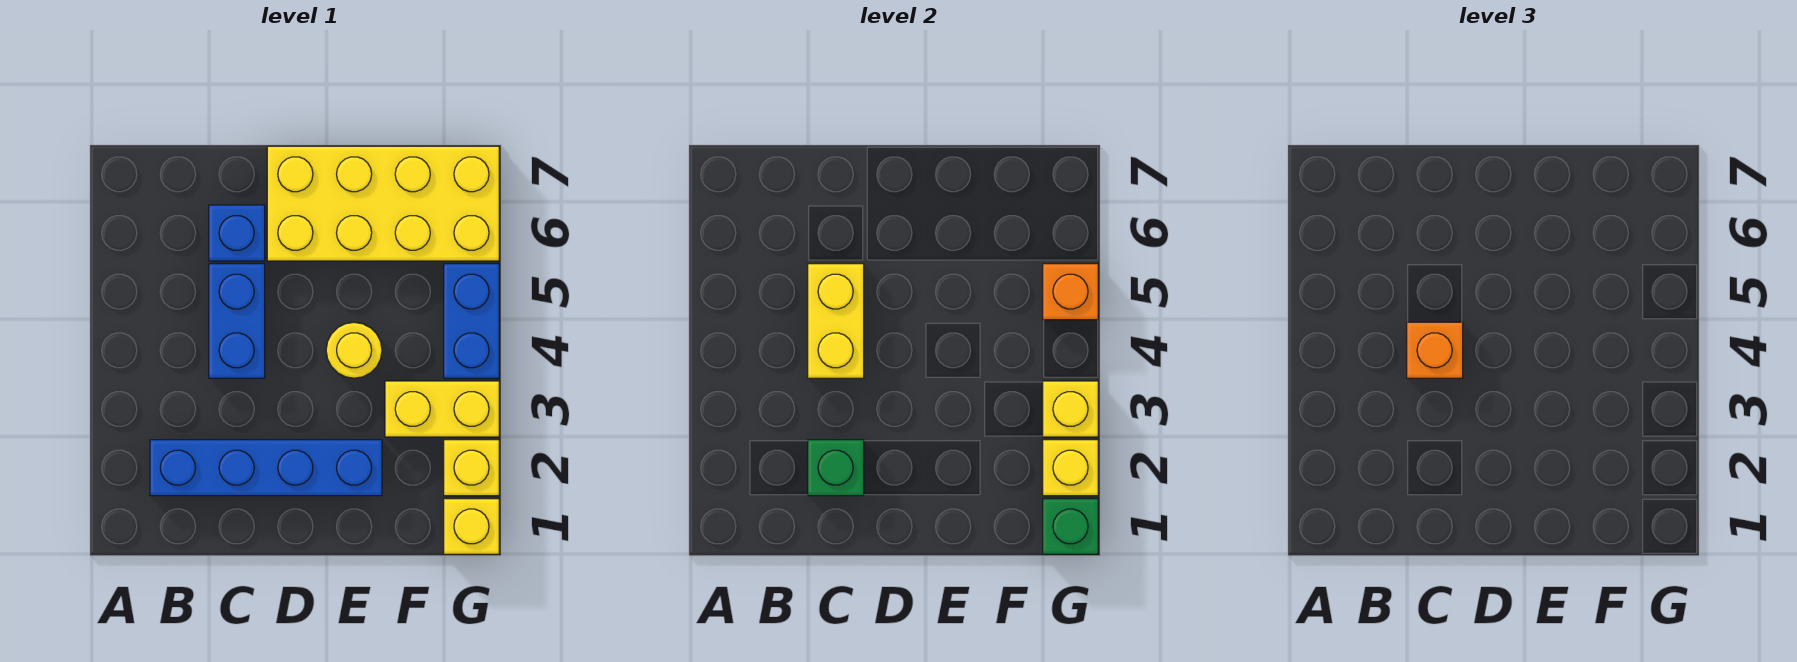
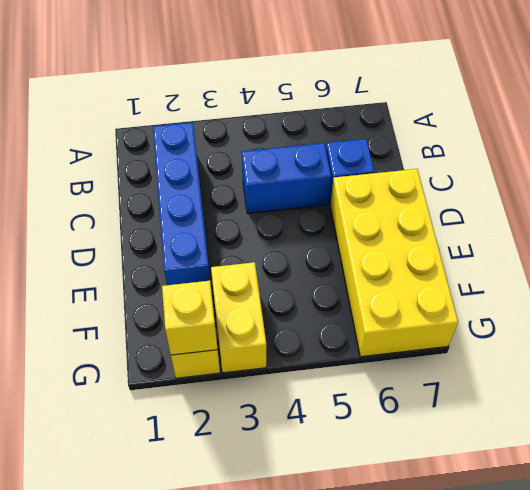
none -> yellow round brick E4 level 1
none -> yellow brick G1 level 1
none -> blue brick G4:G5 level 1

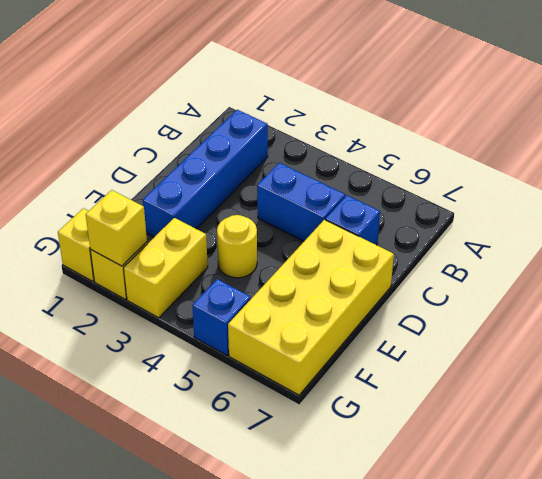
blue brick G5 level 1 -> blue brick G4:G5 level 1
none -> green brick C2 level 2
none -> yellow brick C4:C5 level 2
none -> green brick G1 level 2

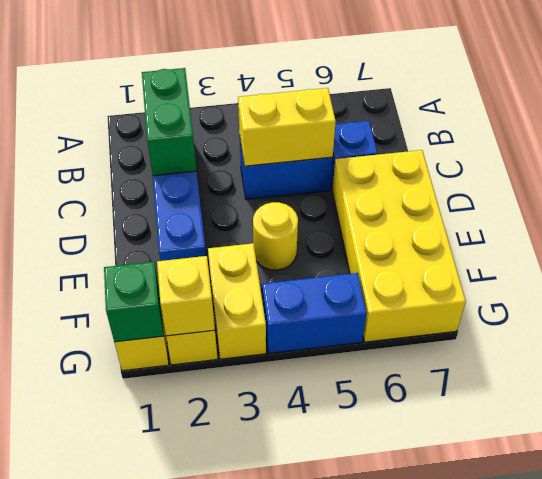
green brick B2:C2 level 2 -> green brick C2 level 2
none -> yellow brick G3 level 2
none -> orange brick G5 level 2
none -> orange brick C4 level 3

